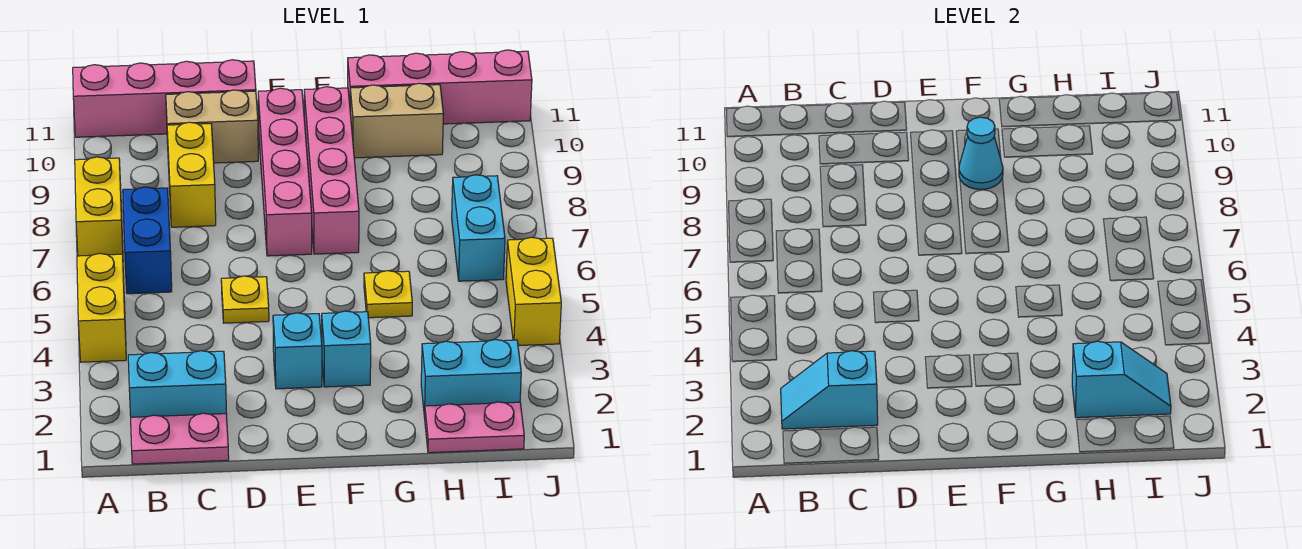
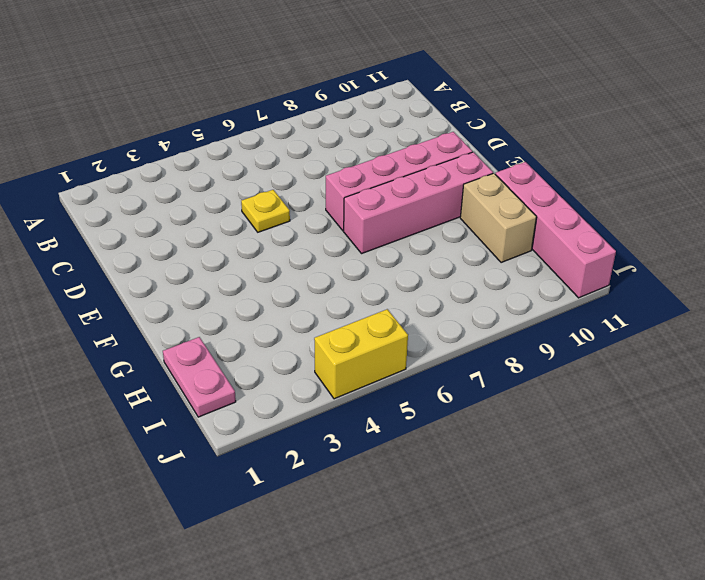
none -> yellow brick A4:A5 level 1
none -> yellow brick A7:A8 level 1
none -> pink brick A11:D11 level 1

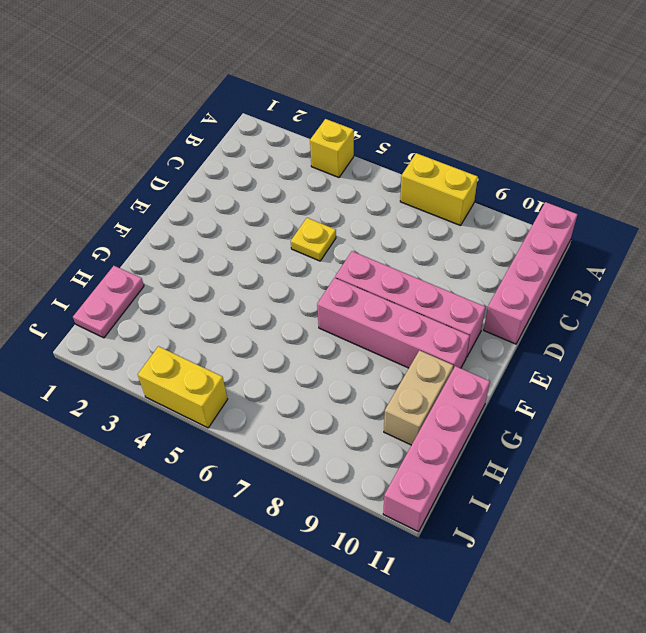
yellow brick A4 level 1 -> yellow brick A4:A5 level 1
none -> pink plate B1:C1 level 1
none -> cyan brick B2:C2 level 1
none -> blue brick B6:B7 level 1

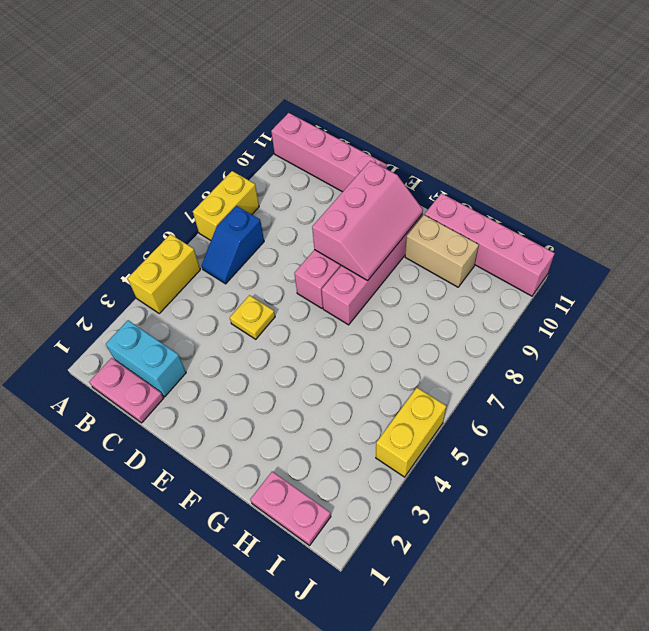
blue slope B6:B7 level 1 top 7 -> blue brick B6:B7 level 1
pink slope E8:F10 level 2 top E -> cyan cone F9 level 2
none -> yellow brick C8:C9 level 1
none -> tan brick C10:D10 level 1
none -> cyan brick E3 level 1

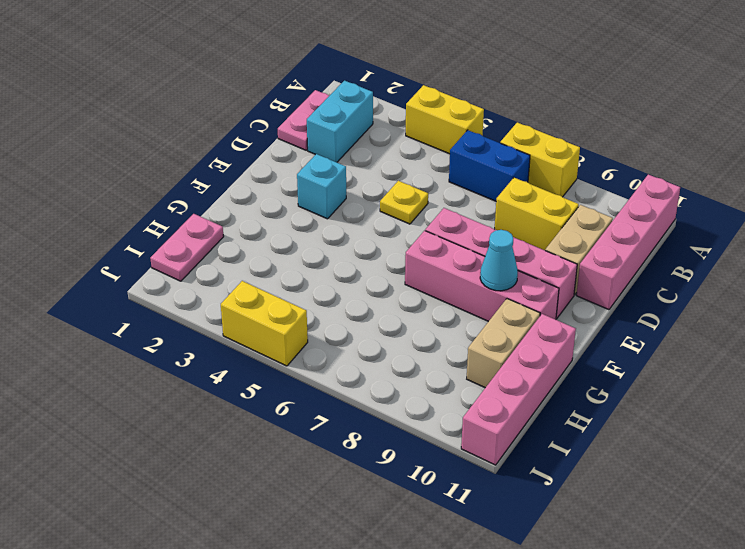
none -> cyan brick F3 level 1
none -> yellow plate G5 level 1
none -> cyan brick H2:I2 level 1

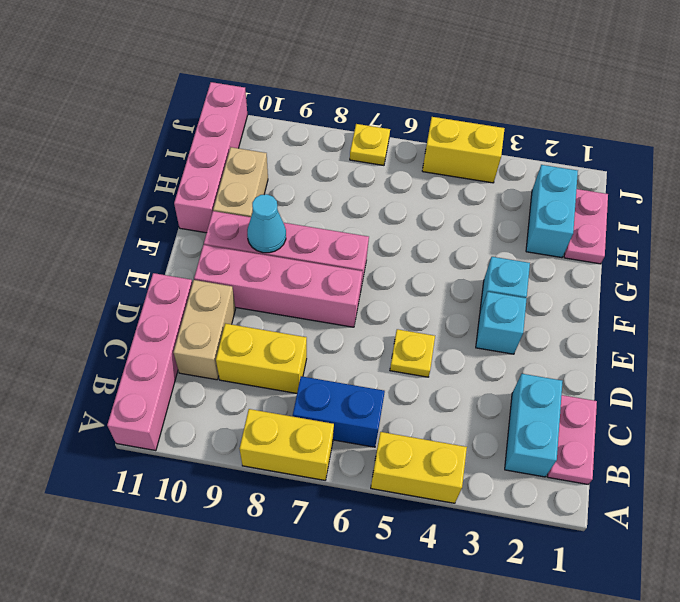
yellow plate J7 level 1 -> yellow plate G5 level 1
none -> cyan brick I6:I7 level 1
none -> cyan slope B2:C2 level 2 top C
none -> cyan slope H2:I2 level 2 top H

